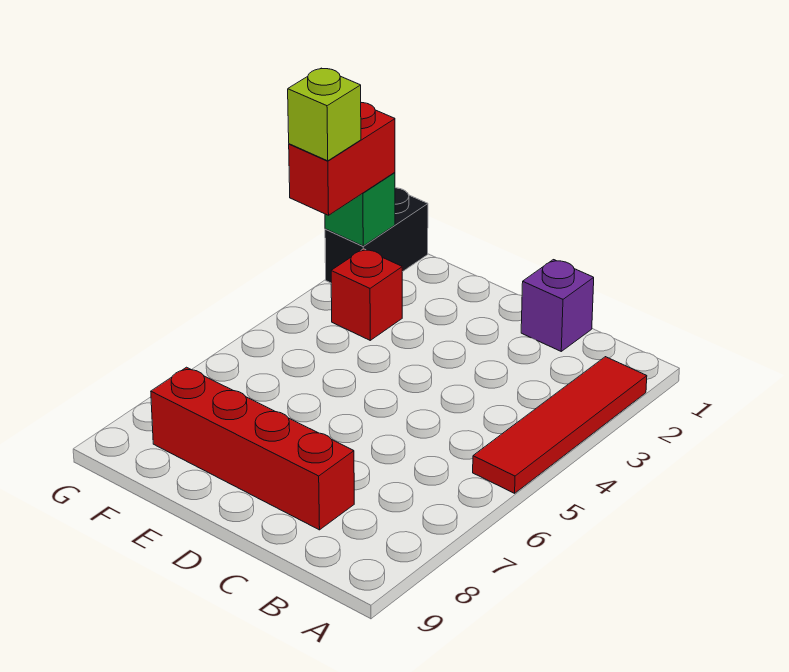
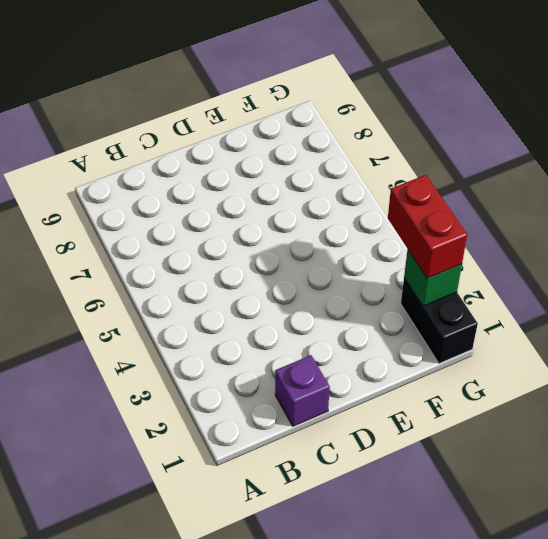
none -> red tile A2:A5 level 1
none -> red brick C8:F8 level 1

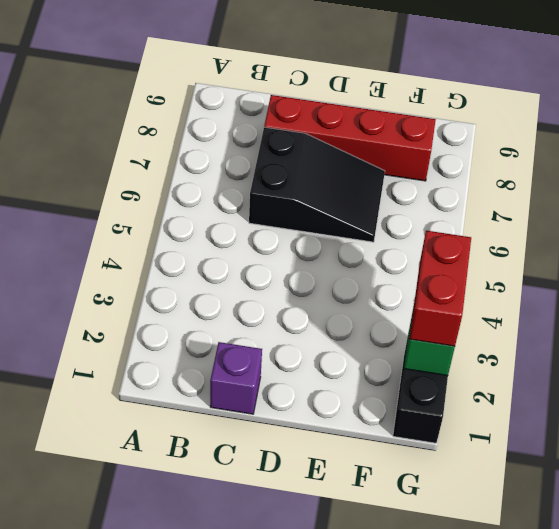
black slope C6:E7 level 1 top C -> none
none -> red tile A2:A5 level 1
none -> red brick F3 level 1

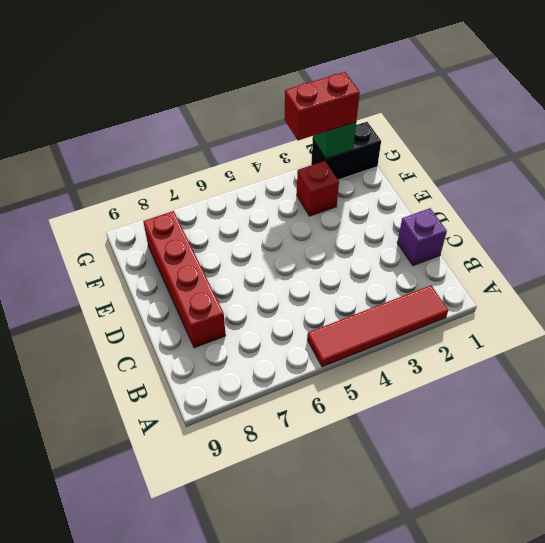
none -> lime brick G3 level 4

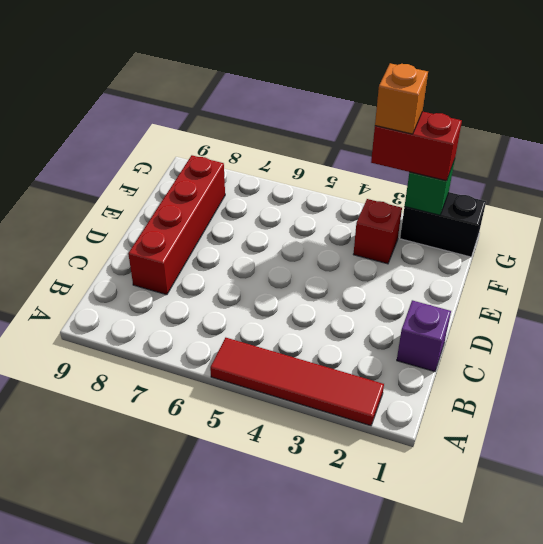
orange brick G3 level 4 -> lime brick G3 level 4

